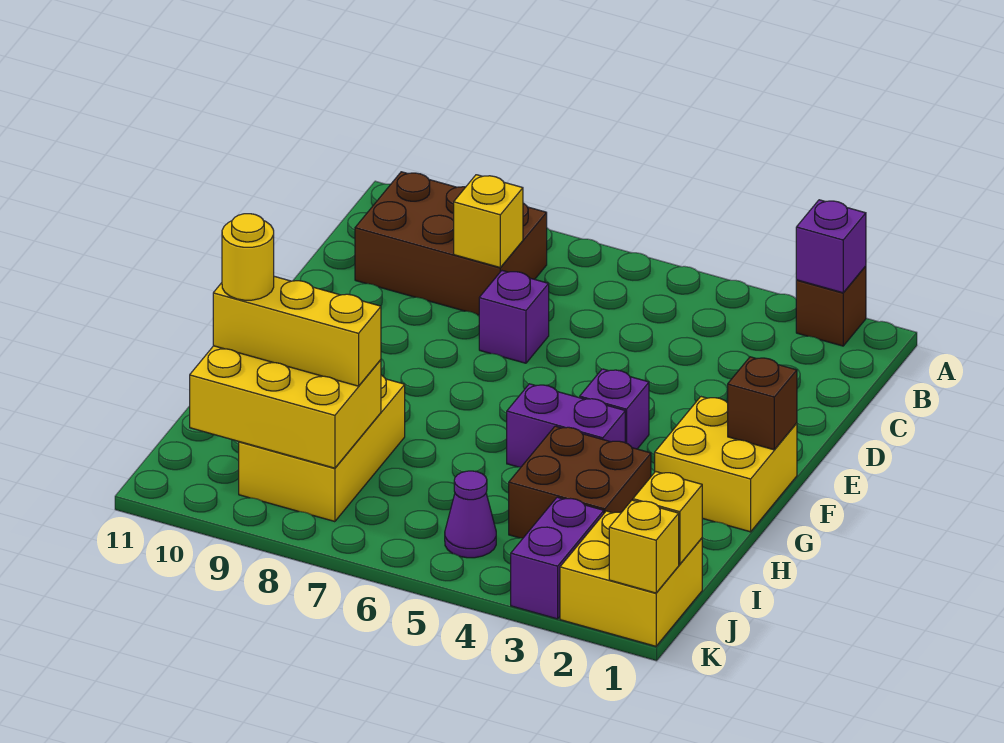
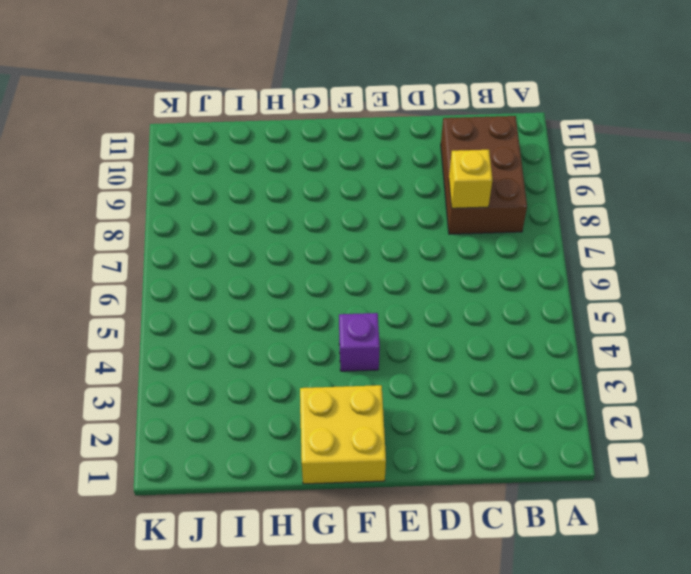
none -> brown brick A2 level 1
none -> purple brick D7 level 1
none -> purple brick G4:G5 level 1

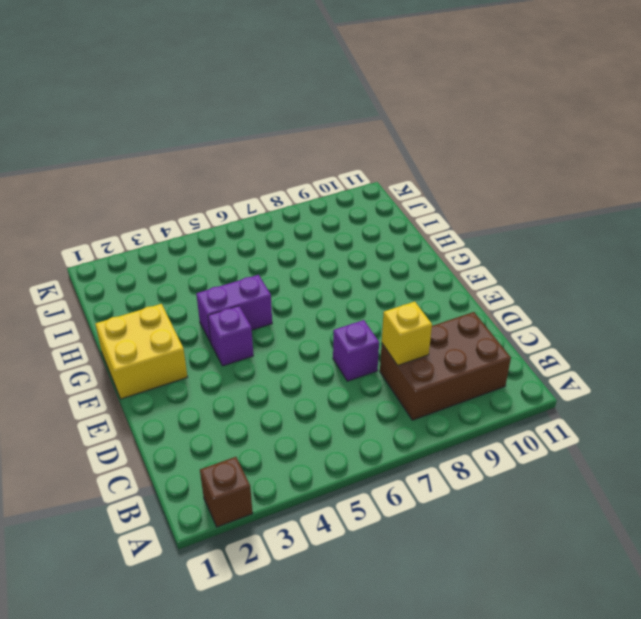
none -> brown brick H3:I4 level 1
none -> yellow brick H8:J9 level 1
none -> yellow brick J1:K2 level 1

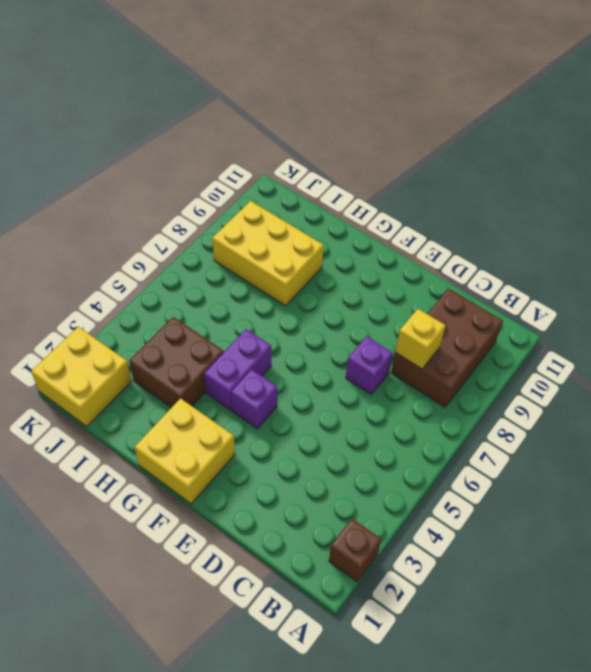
none -> purple brick J3:K3 level 1
none -> purple cone J5 level 1
none -> purple brick A2 level 2

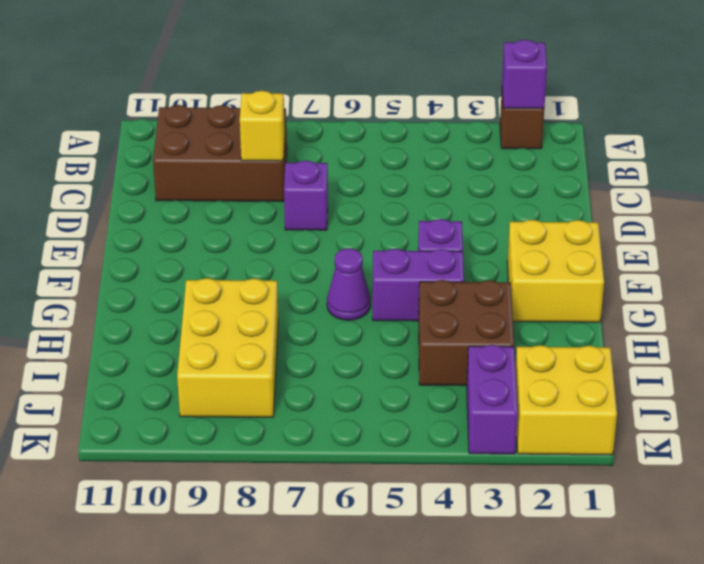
purple cone G6 level 1 -> purple cone J5 level 1
none -> brown brick F1 level 2
none -> yellow brick I8:J10 level 2
none -> yellow brick J1 level 2

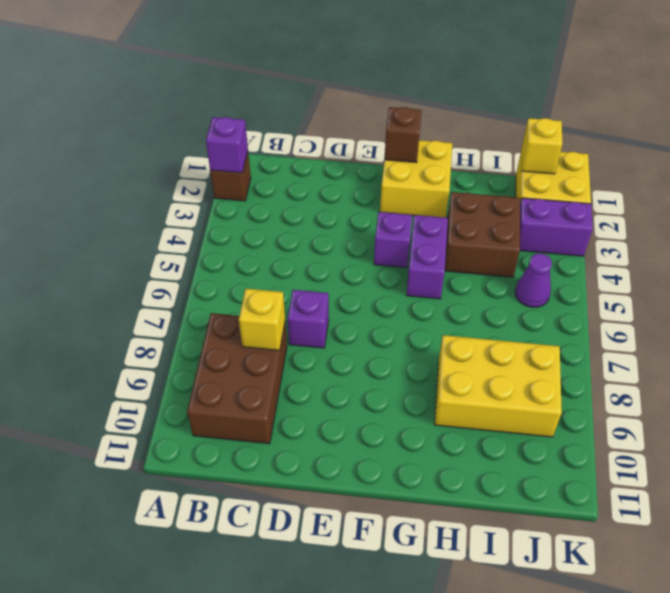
none -> yellow brick I8:J10 level 2
none -> yellow brick K1 level 2
none -> yellow brick I8:I10 level 3

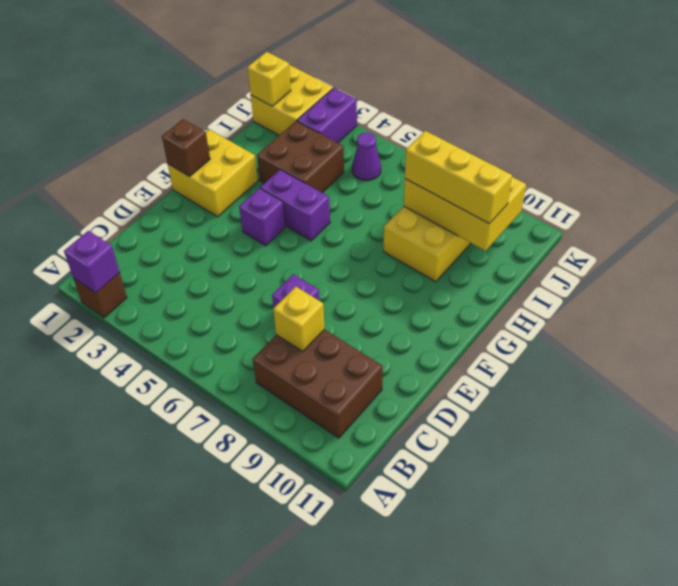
none -> yellow brick K1 level 2
none -> yellow round brick I10 level 4

